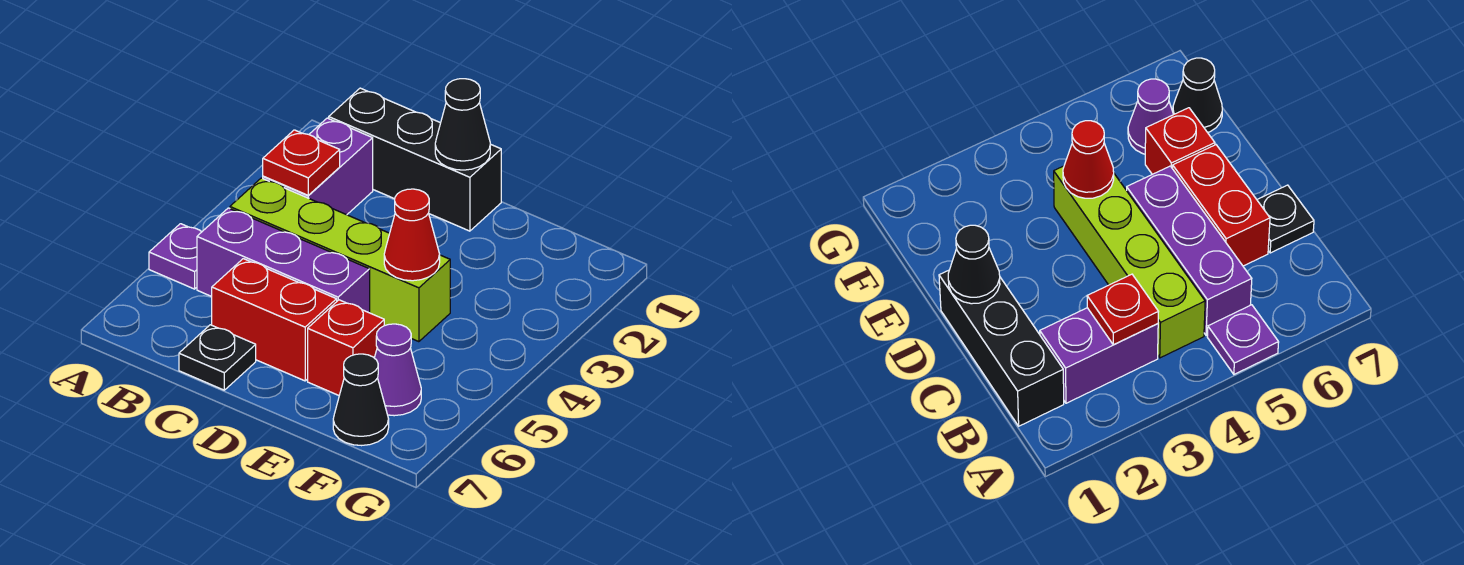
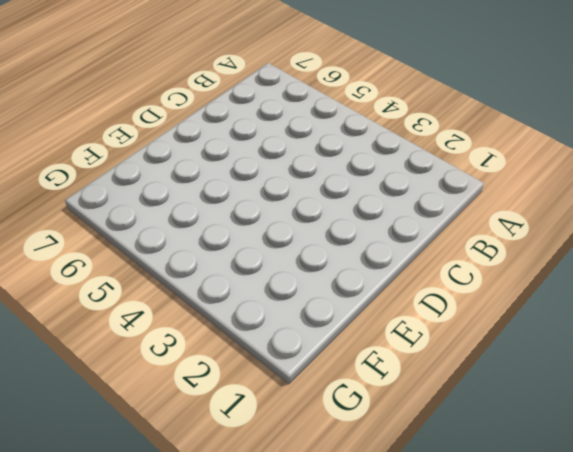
none -> purple plate A5 level 1
none -> black brick B1:D1 level 1
none -> purple brick B2:B3 level 1

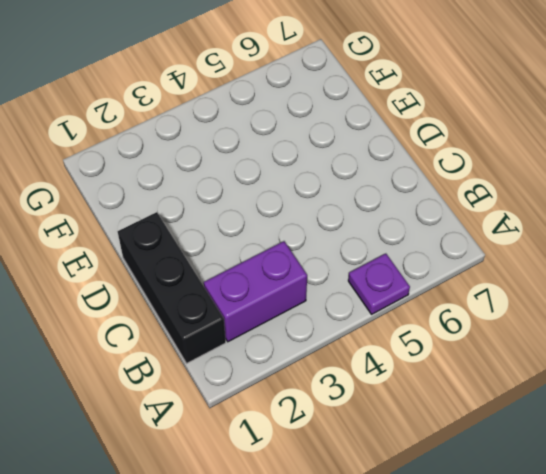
none -> lime brick B4:E4 level 1
none -> purple brick B5:D5 level 1
none -> red brick C6:D6 level 1

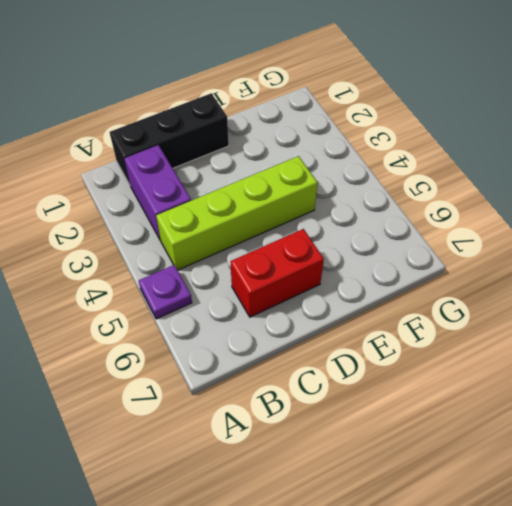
none -> purple brick B5:D5 level 1
none -> black plate C7 level 1
none -> red brick E6 level 1

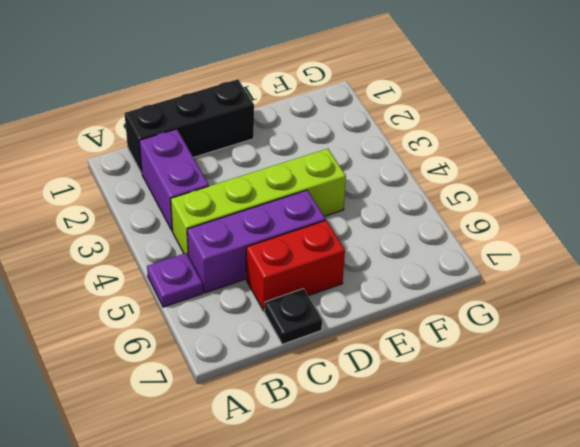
none -> red brick E6 level 1
none -> purple cone F6 level 1
none -> black cone F7 level 1

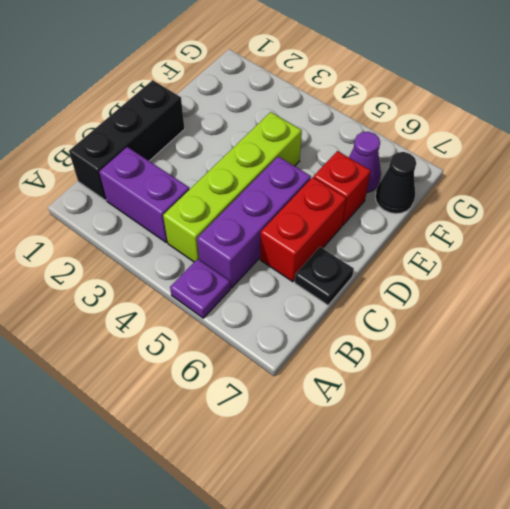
none -> red plate B3 level 2
none -> black cone D1 level 2
none -> red cone E4 level 2

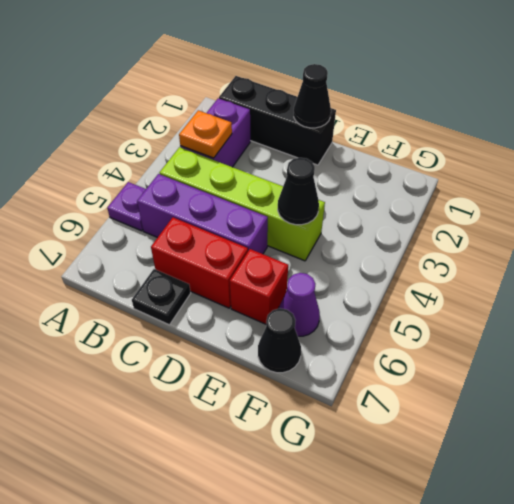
orange plate B3 level 2 -> red plate B3 level 2
black cone E4 level 2 -> red cone E4 level 2

